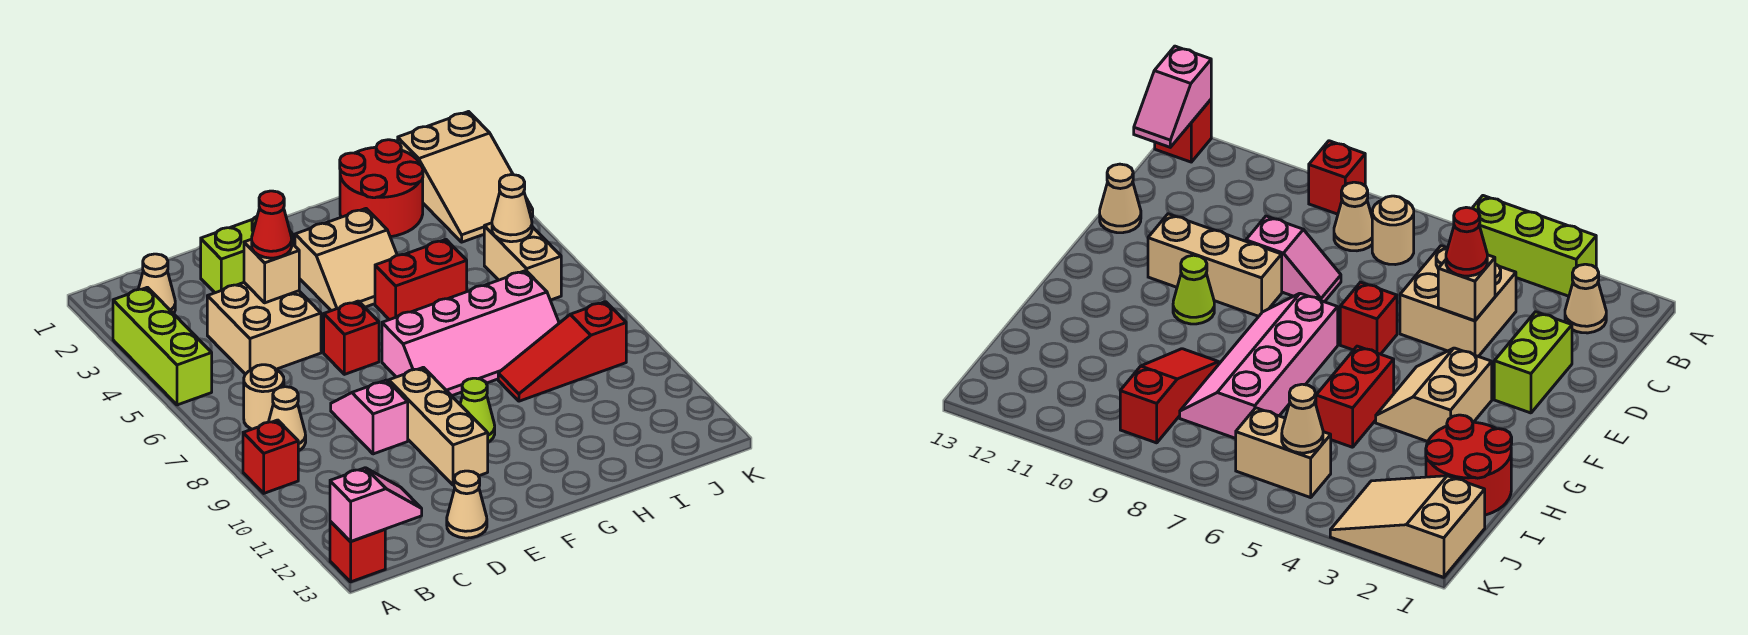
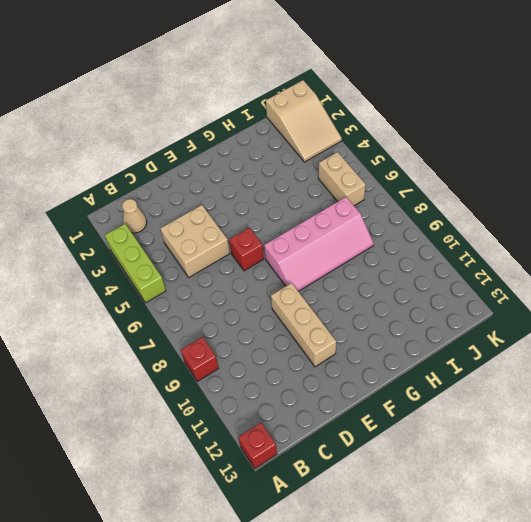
none -> tan round brick B7 level 1
none -> tan cone B8 level 1
none -> lime brick D2:E2 level 1

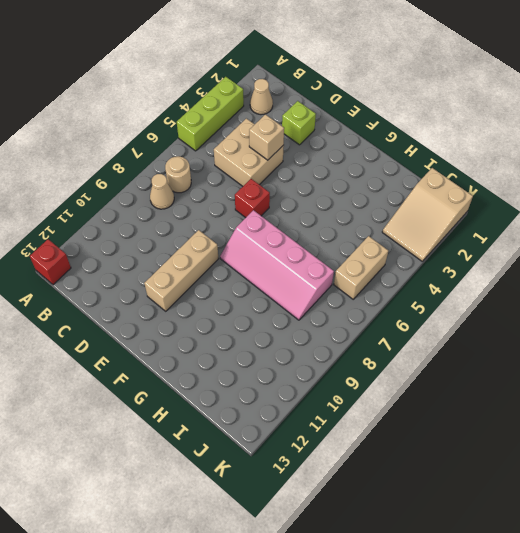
lime brick D2 level 1 -> lime brick D2:E2 level 1
none -> red brick A9 level 1
none -> pink slope D8:D9 level 1 top 9
none -> tan cone D13 level 1

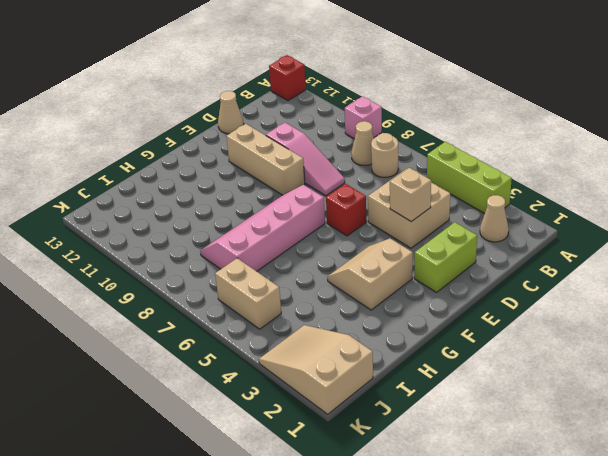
pink brick A9 level 1 -> red brick A9 level 1
pink slope D8:D10 level 1 top 10 -> pink slope D8:D9 level 1 top 9
none -> lime cone F10 level 1
none -> red brick G5:H5 level 1
none -> red round brick H1:I2 level 1

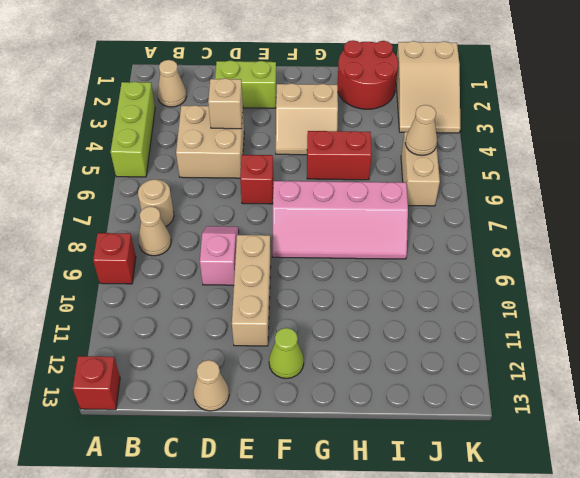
lime cone F12 level 1 -> lime cone F10 level 1
none -> red slope H9:J9 level 1 top J
none -> pink slope A13:B13 level 2 top A
none -> red cone D4 level 3

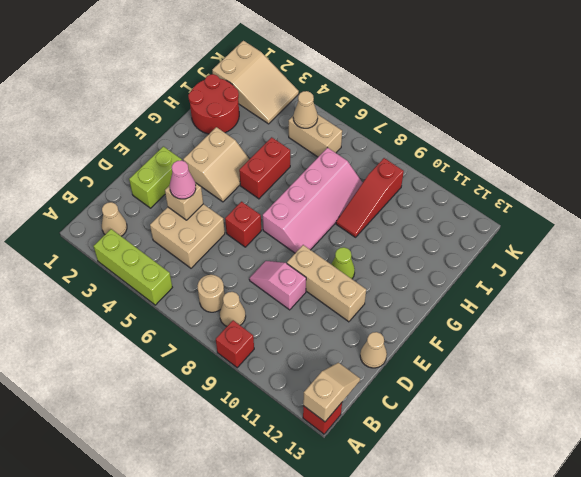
tan slope A13:B13 level 2 top A -> pink slope A13:B13 level 2 top A
pink cone D4 level 3 -> red cone D4 level 3

